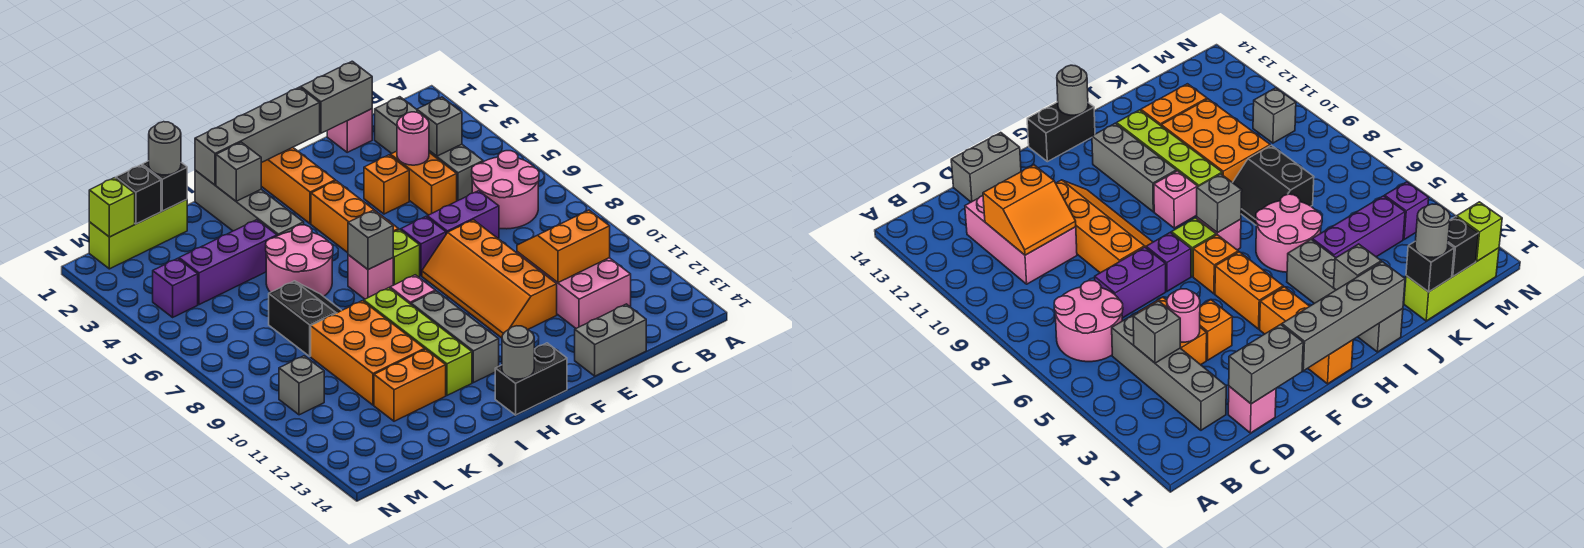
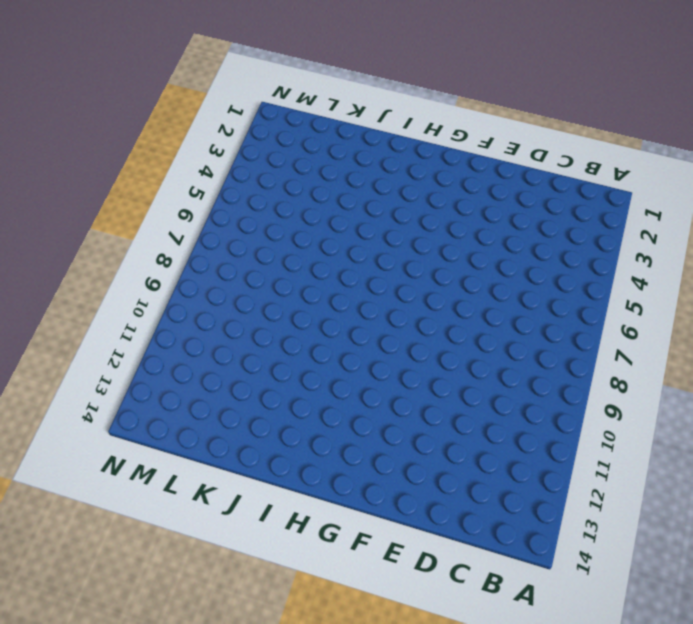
none -> pink round brick B6:C7 level 1
none -> grey brick C2:C5 level 1
none -> pink brick C10:D12 level 1
none -> pink brick D1 level 1

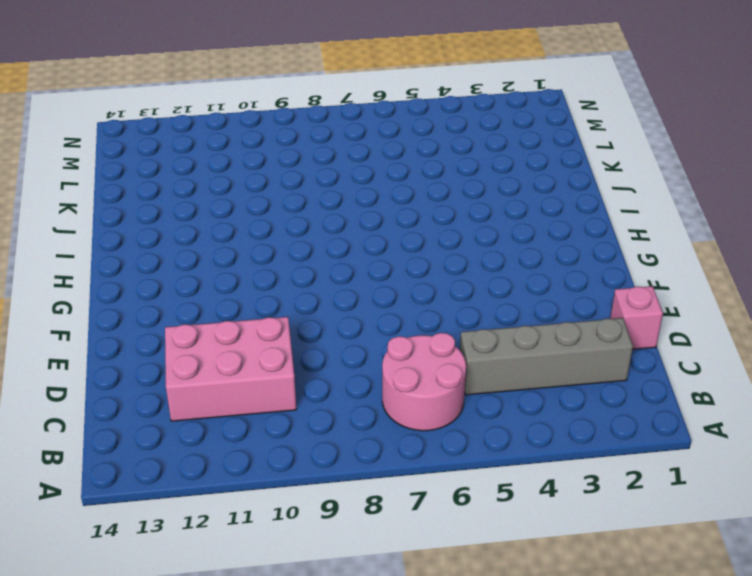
none -> orange brick D4:D5 level 1
none -> purple brick D7:E7 level 1
none -> grey brick D14:E14 level 1
none -> orange brick E4 level 1

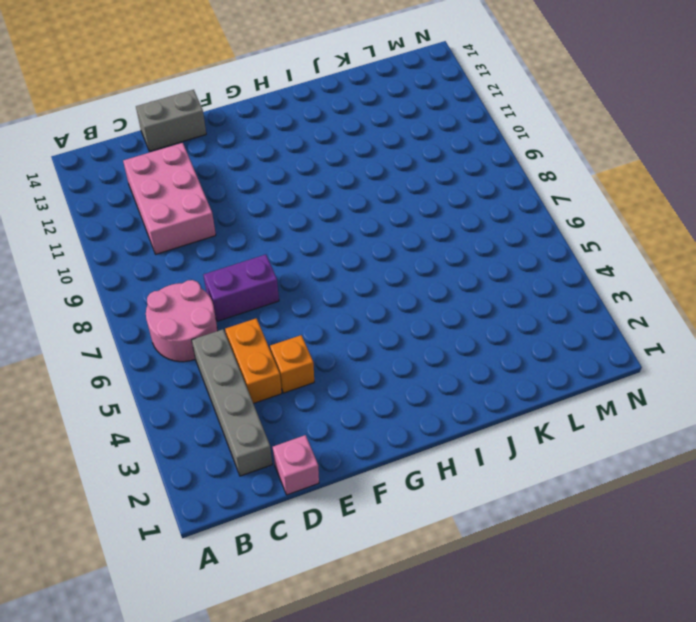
none -> orange slope E8:F11 level 1 top E
none -> purple brick F7 level 1
none -> orange brick G1:G3 level 1
none -> orange brick G4:G5 level 1

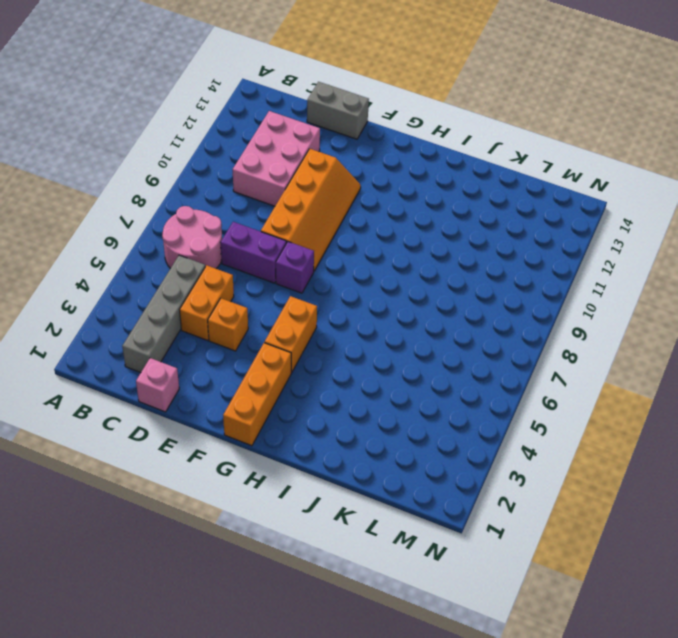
none -> orange brick G6 level 1
none -> lime brick G7 level 1
none -> black brick G14:H14 level 1
none -> pink brick H7 level 1

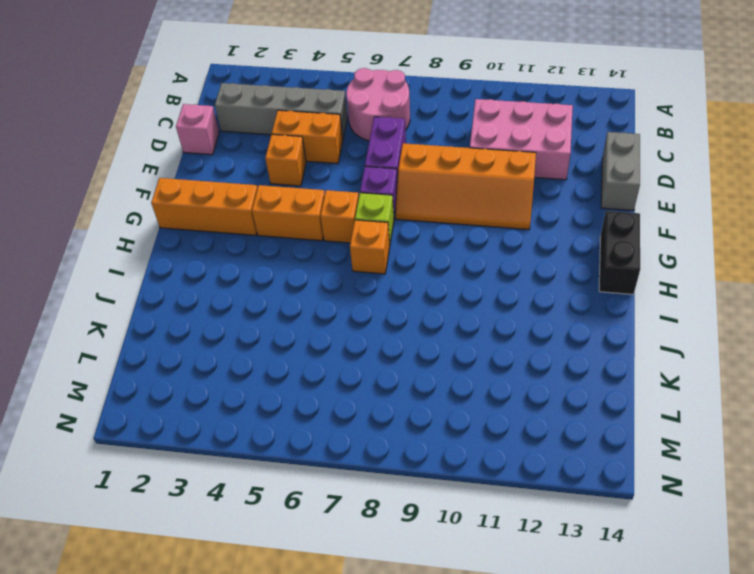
orange brick H7 level 1 -> pink brick H7 level 1
none -> pink brick H9 level 1
none -> grey brick H10:H12 level 1
none -> grey brick I1:I4 level 1
none -> pink round brick I5:J6 level 1

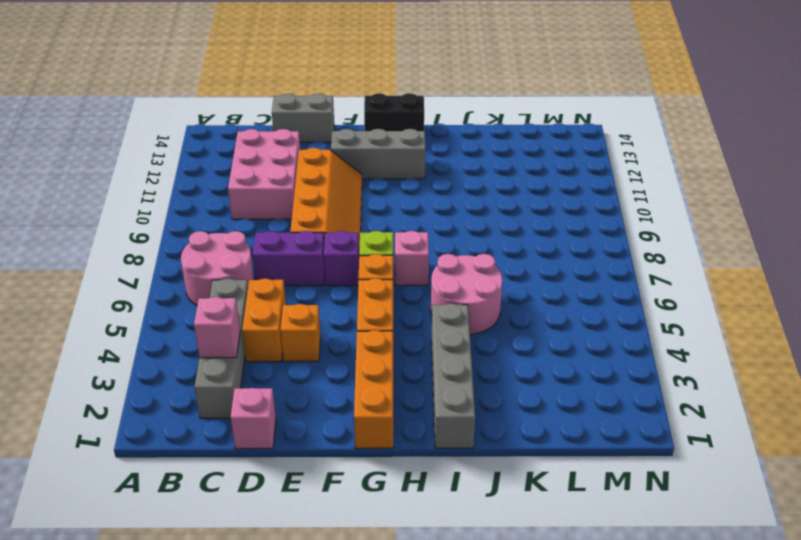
pink brick C3 level 2 -> pink brick H9 level 1
grey brick F12:H12 level 1 -> grey brick H10:H12 level 1
none -> lime brick I9:I12 level 1
none -> purple brick J4:L4 level 1
none -> black slope J7:K8 level 1 top K
none -> orange brick J9:K11 level 1

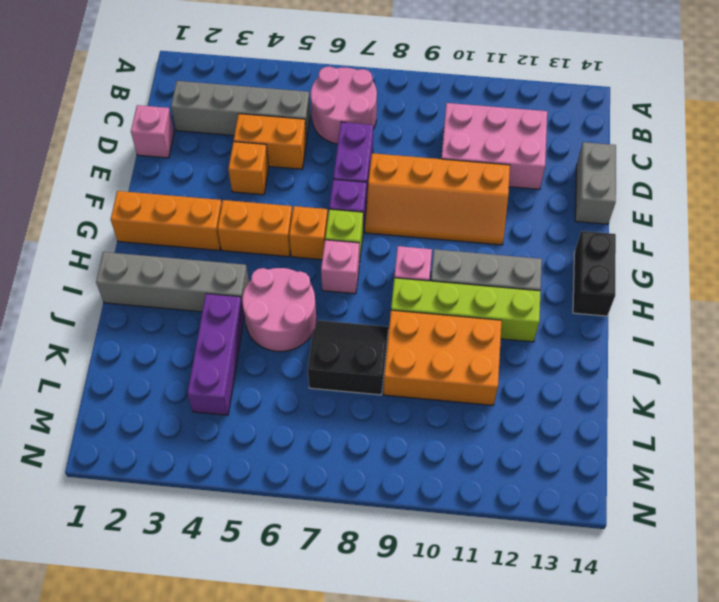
none -> orange brick J12:K12 level 1
none -> lime brick K1:M1 level 1
none -> purple brick M4 level 1
none -> grey brick M10 level 1

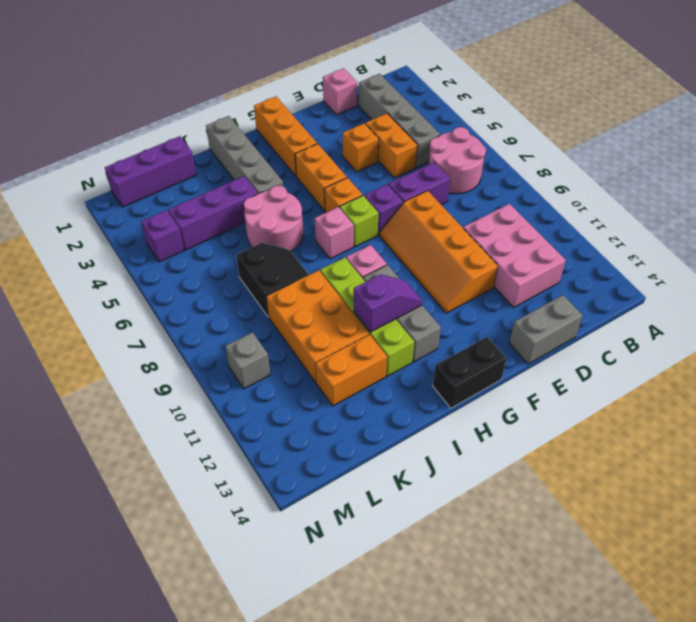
purple slope H11:I11 level 2 top I -> none
purple brick K1:M1 level 1 -> lime brick K1:M1 level 1
none -> grey brick C4 level 2
none -> orange slope C10:D11 level 2 top 11
none -> grey brick D1:E1 level 2
none -> pink round brick D4 level 2

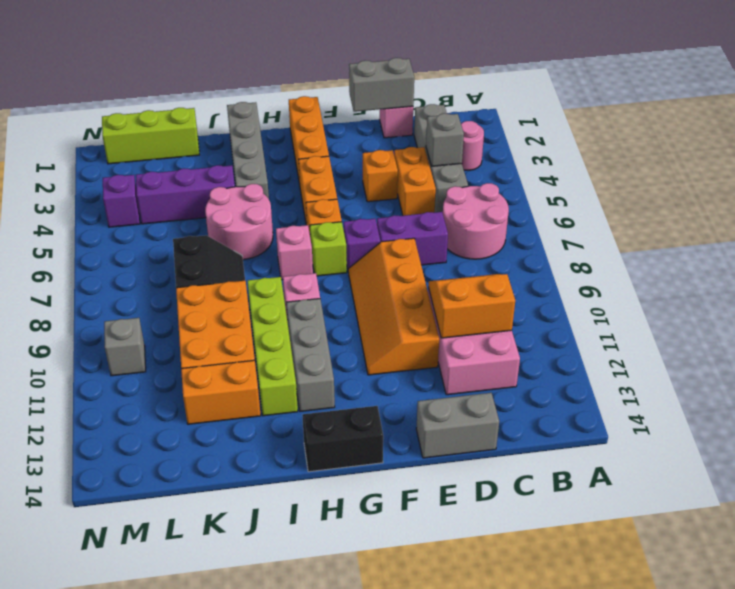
pink round brick B3 level 1 -> pink round brick D4 level 2
none -> grey brick F1:I1 level 2
none -> grey brick H7 level 2
none -> grey round brick H14 level 2
none -> grey brick I2 level 2

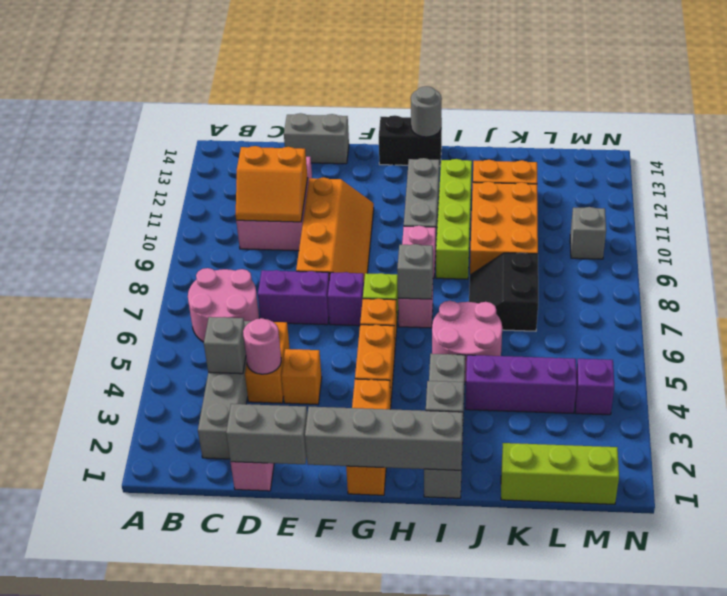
none -> black brick K1 level 2
none -> black brick L1 level 2
none -> lime brick M1 level 2
none -> grey round brick K1 level 3

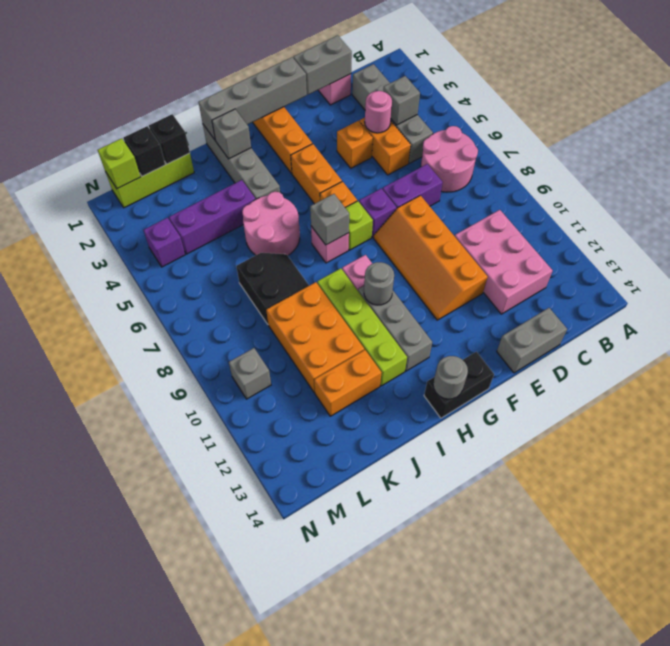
grey round brick H10 level 2 -> grey round brick K1 level 3
none -> orange slope C10:D11 level 2 top 11

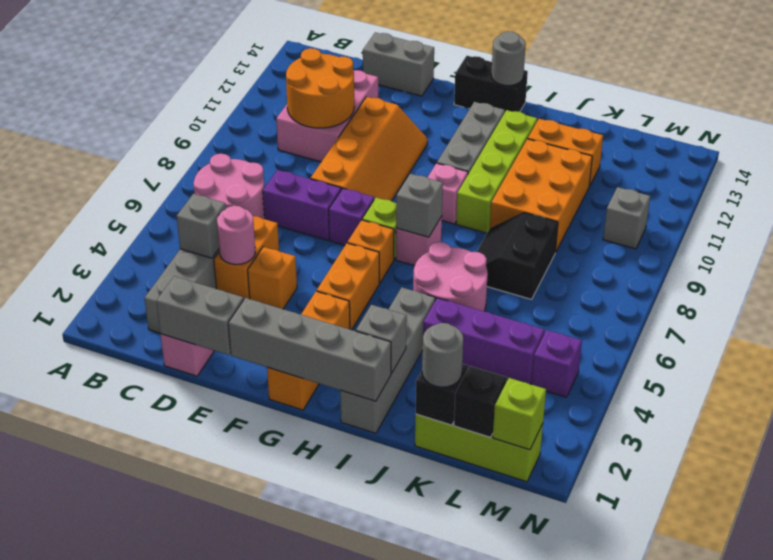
orange round brick C10:D11 level 2 -> orange slope C10:D11 level 2 top 11

